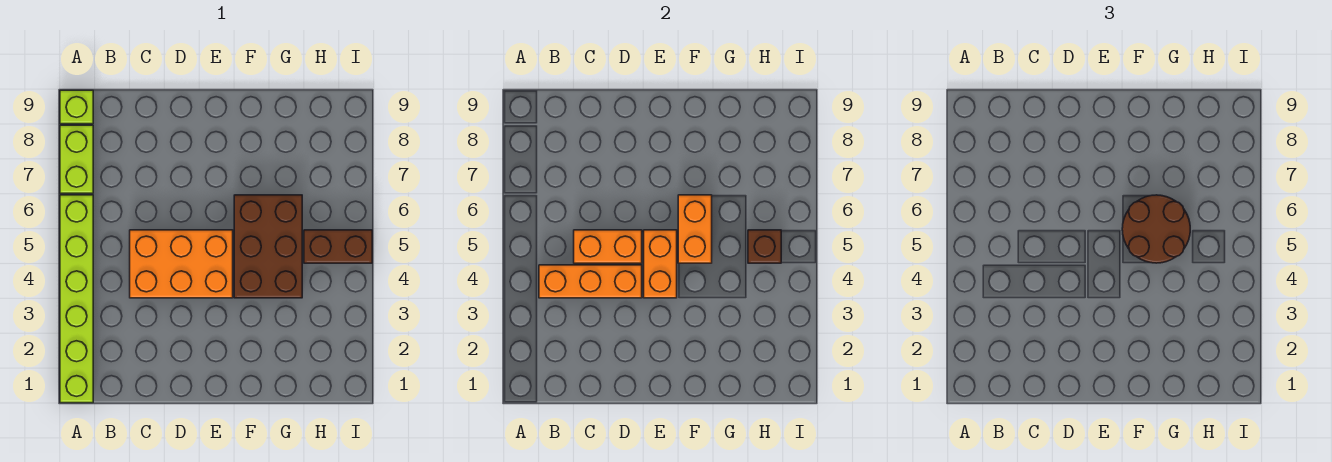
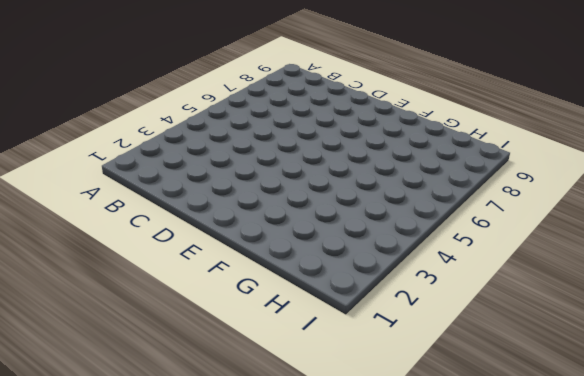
none -> lime brick A1:A6 level 1
none -> lime brick A7:A8 level 1
none -> lime brick A9 level 1

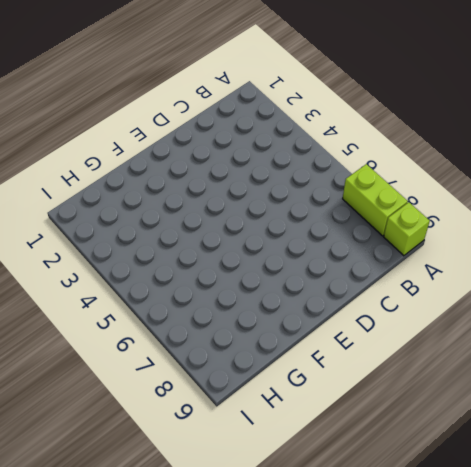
none -> lime brick A1:A6 level 1
none -> orange brick C4:E5 level 1
none -> brown brick F4:G6 level 1

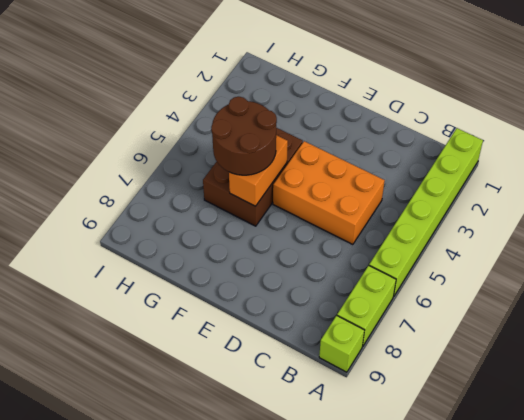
none -> brown brick H5:I5 level 1
none -> orange brick B4:D4 level 2
none -> orange brick C5:D5 level 2

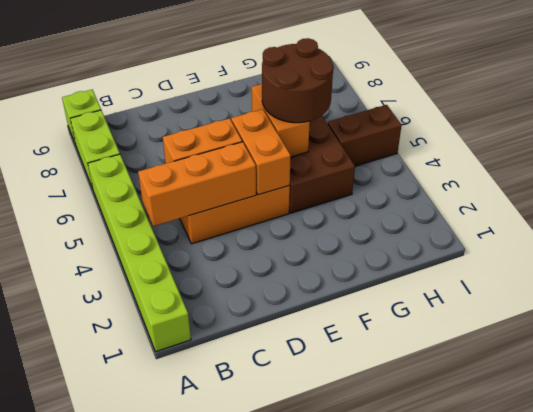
none -> brown brick H5 level 2

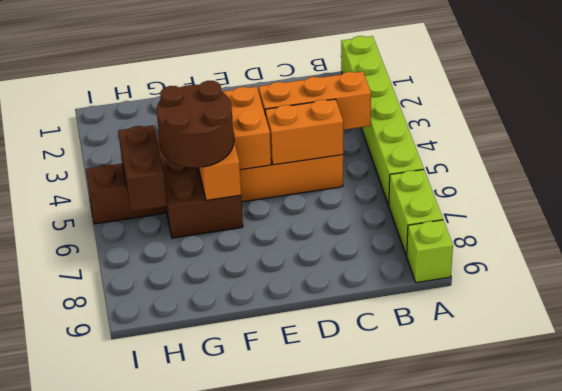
brown brick H5:H6 level 2 -> brown brick H5 level 2

